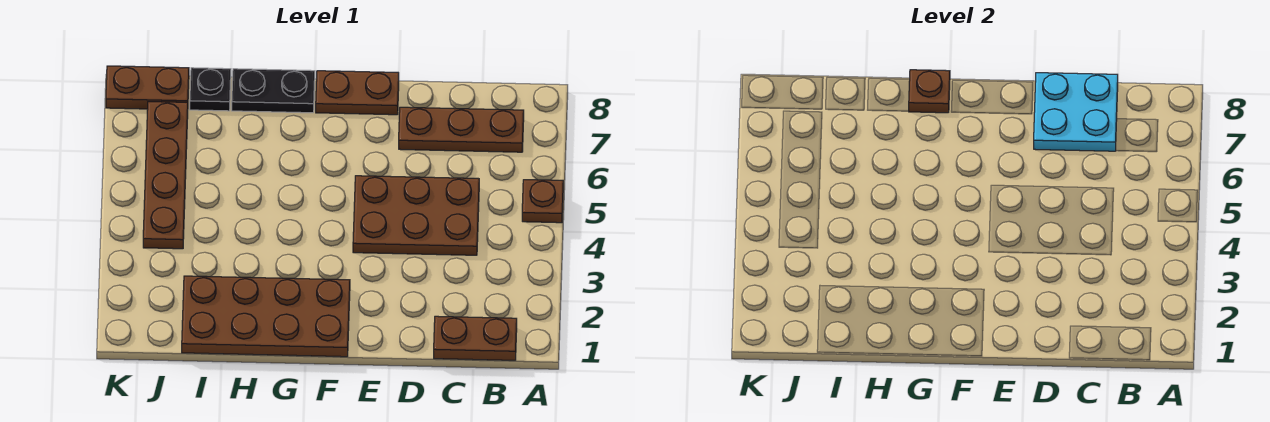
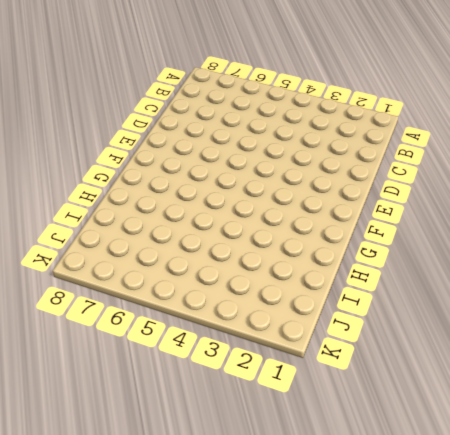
none -> brown plate A5 level 1
none -> brown plate B1:C1 level 1
none -> brown plate B7:D7 level 1

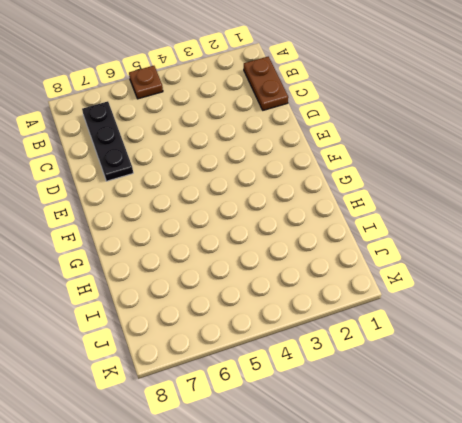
black plate B7:D7 level 1 -> brown plate B7:D7 level 1
none -> brown plate C4:E5 level 1
none -> brown plate E8:F8 level 1
none -> brown plate F1:I2 level 1

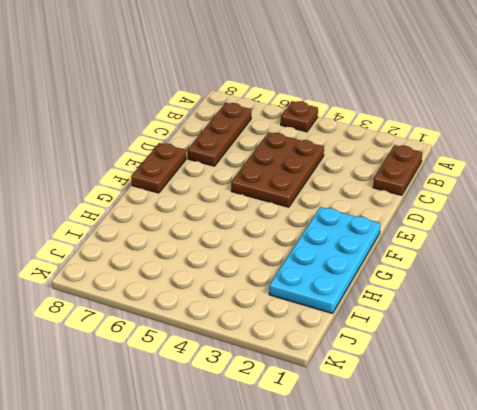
cyan plate F1:I2 level 1 -> brown plate F1:I2 level 1
none -> black plate G8:H8 level 1
none -> black plate I8 level 1
none -> brown plate J4:J7 level 1

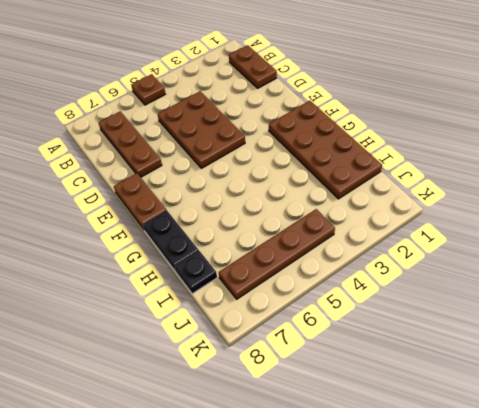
none -> brown plate J8:K8 level 1
none -> cyan plate C7:D8 level 2
none -> brown plate G8 level 2

